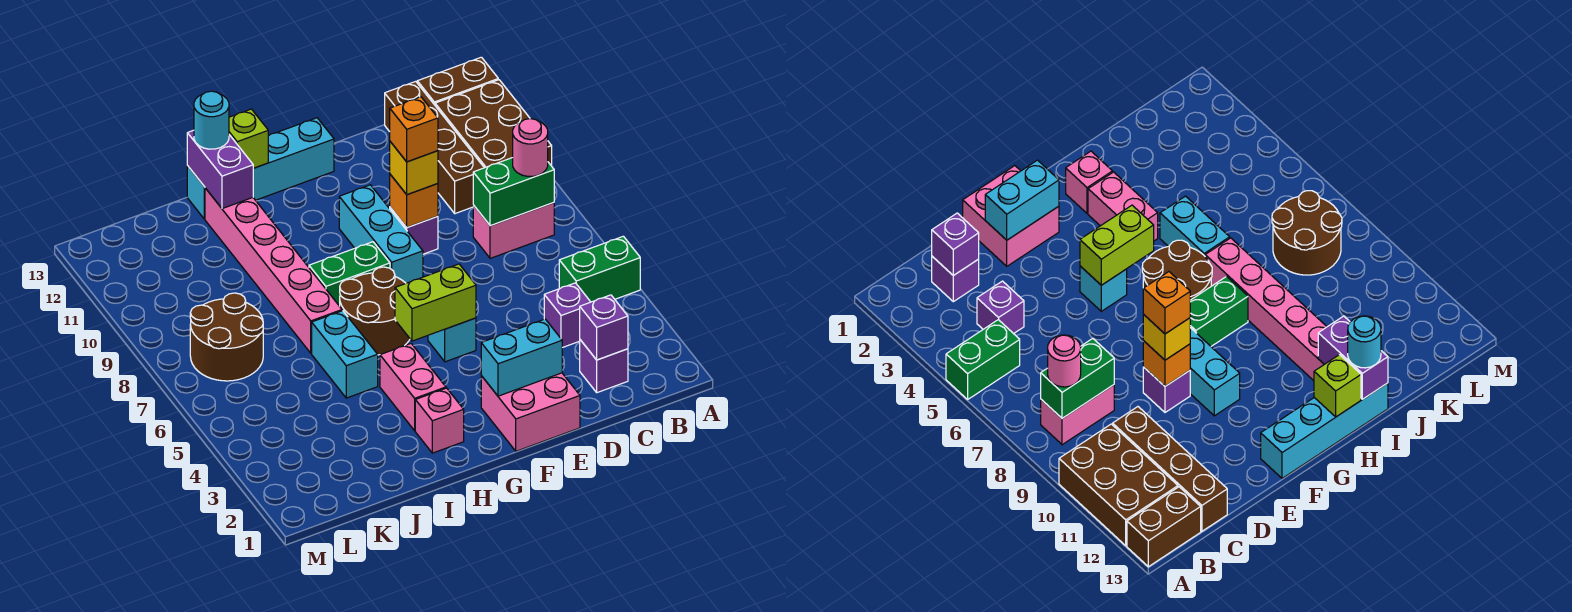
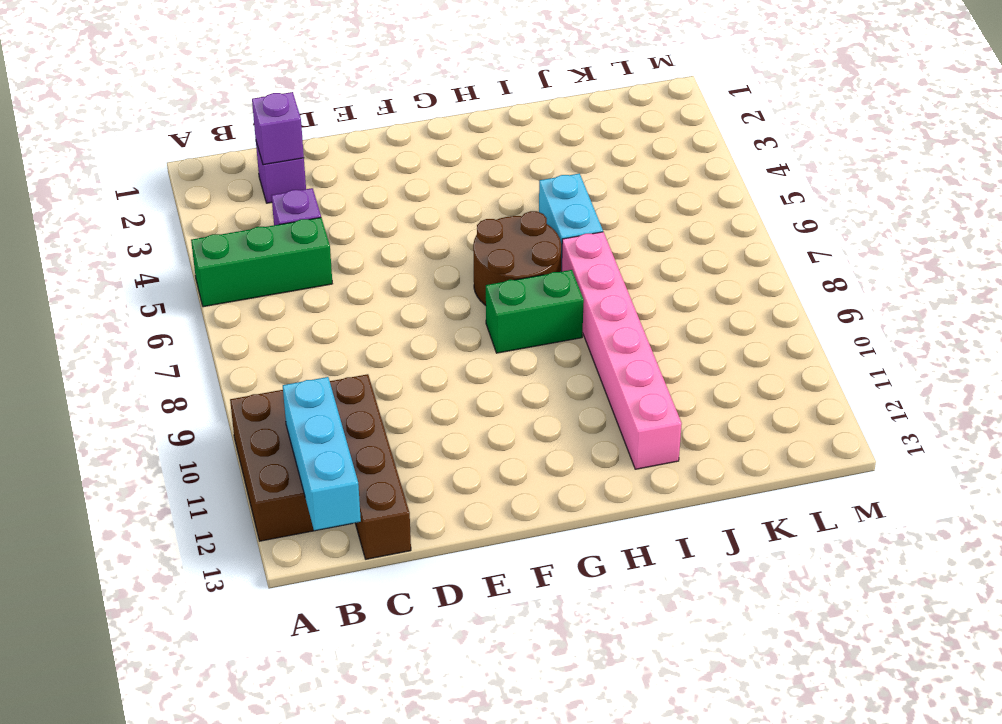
green brick A5:C5 level 1 -> green brick A5:B5 level 1
cyan brick B11:B13 level 2 -> cyan brick F8:F10 level 1
none -> brown brick A13:B13 level 1
none -> pink brick B8:C8 level 1
none -> pink brick E1:F2 level 1
none -> purple brick E9 level 1

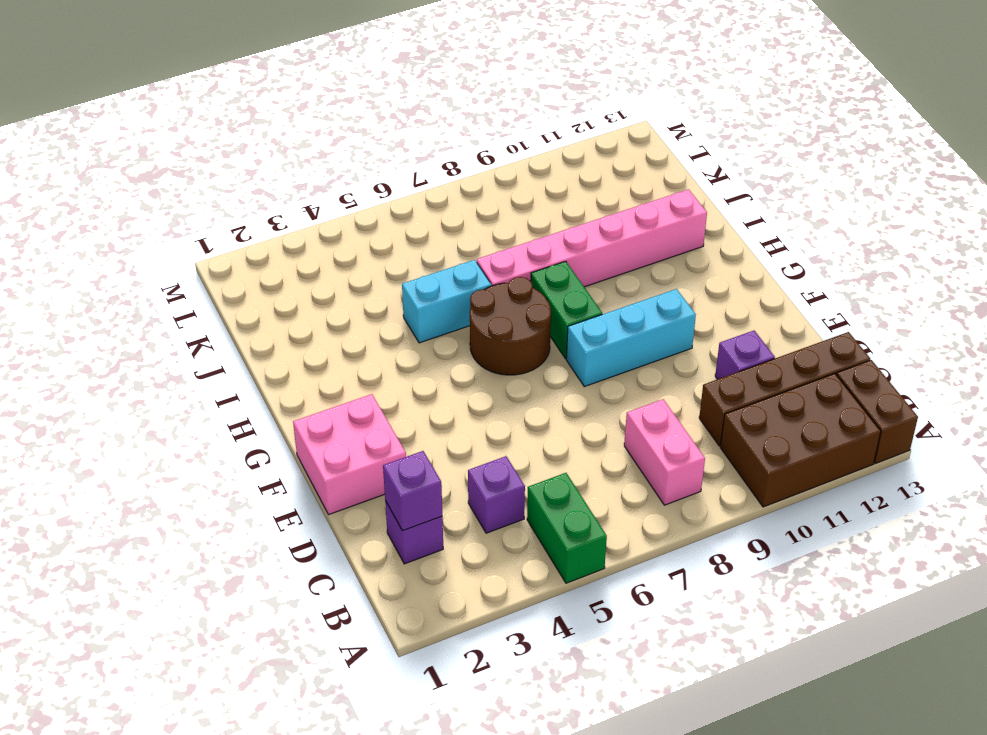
purple brick D11 level 1 -> purple brick E9 level 1
none -> cyan brick F5 level 1
none -> cyan brick F13:I13 level 1
none -> pink brick H2 level 1
none -> pink brick H3:H4 level 1

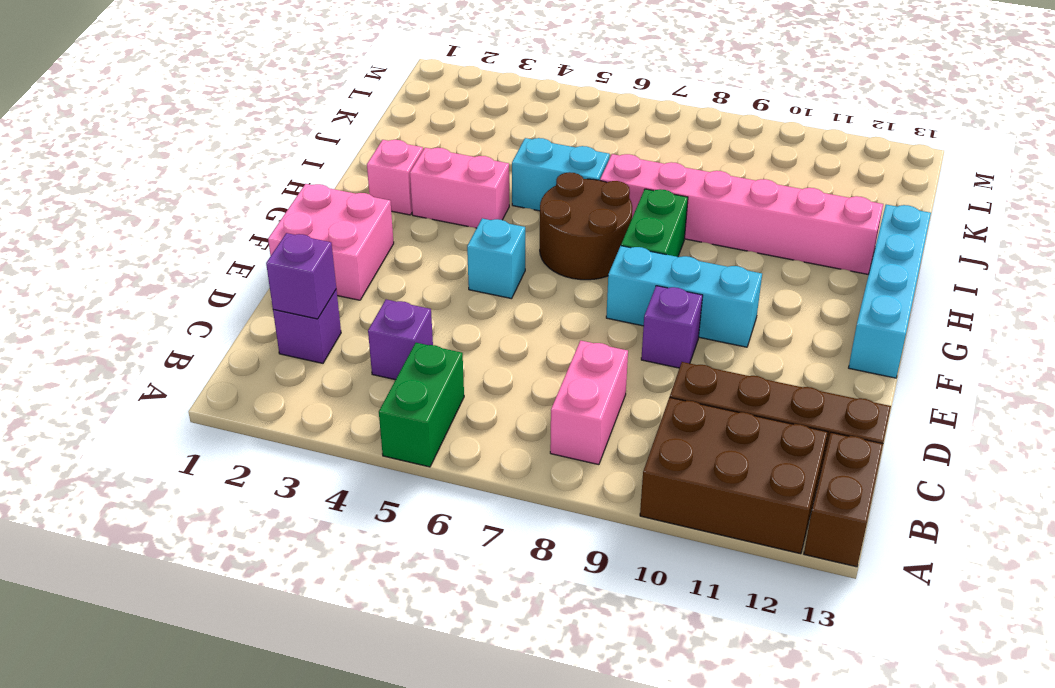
none -> brown round brick K7:L8 level 1
none -> green brick B8:C8 level 2
none -> cyan brick E2:F2 level 2
none -> orange brick E9 level 2

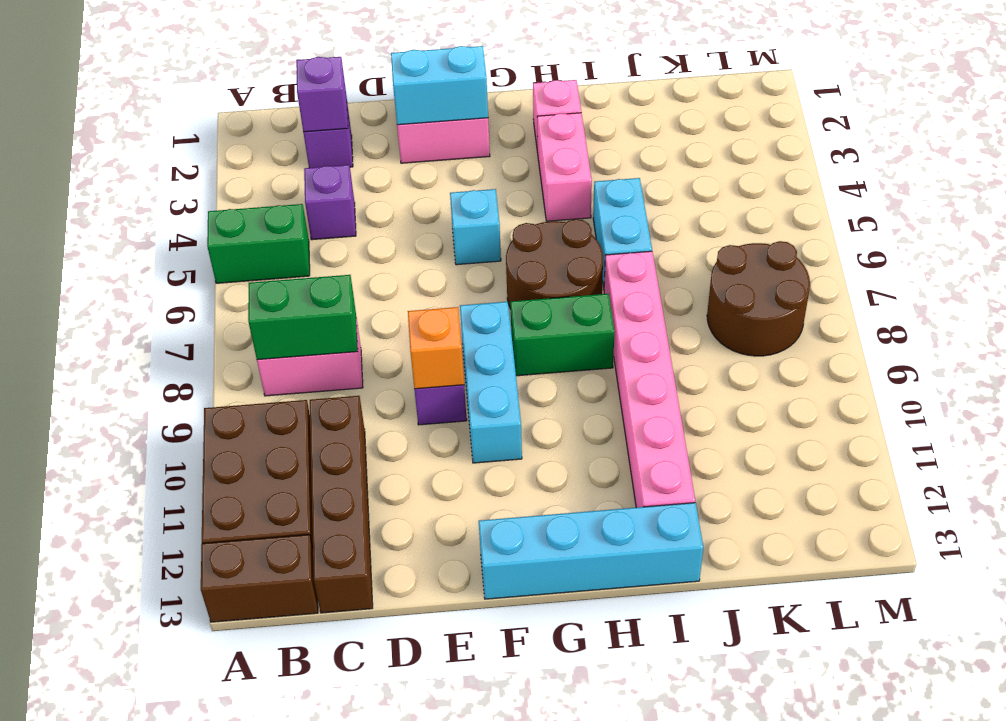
none -> lime brick F5:G5 level 2
none -> lime brick H13 level 2
none -> purple brick I12:I13 level 2
none -> pink round brick B8 level 3

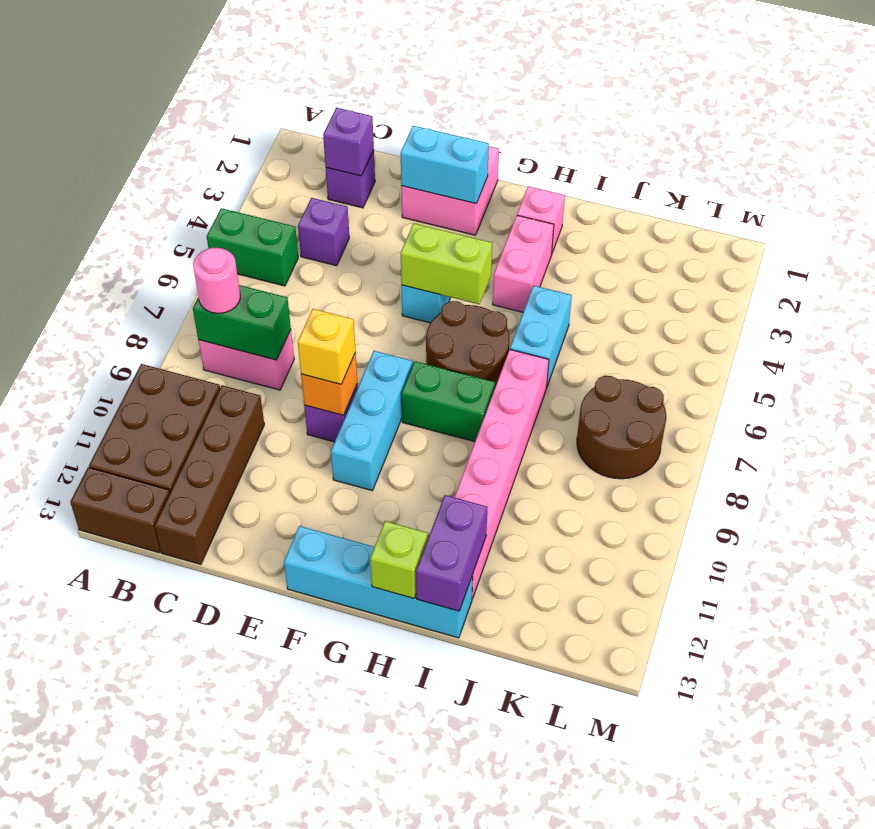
none -> cyan round brick I13 level 3
none -> orange brick E9 level 4

